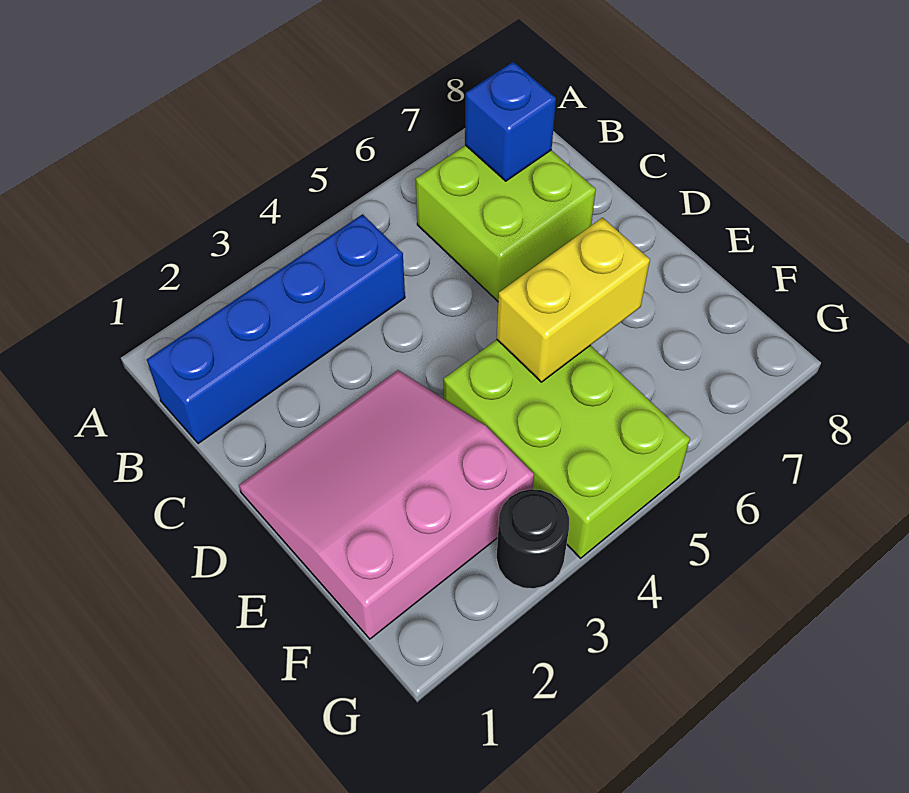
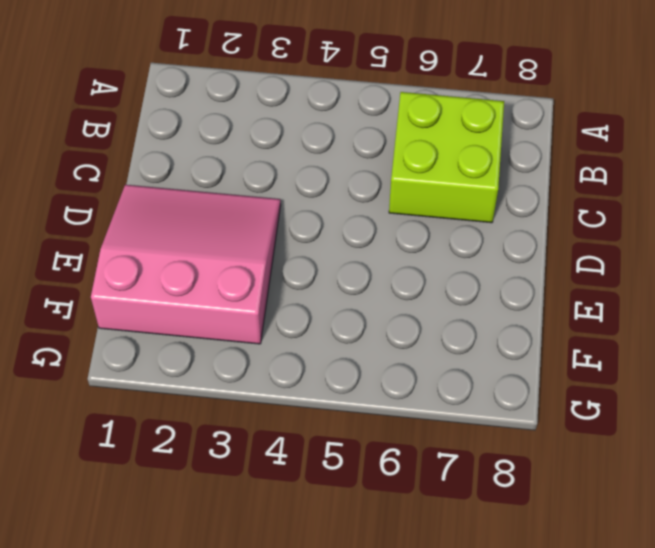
none -> blue brick B1:B4 level 1
none -> lime brick E4:G5 level 1

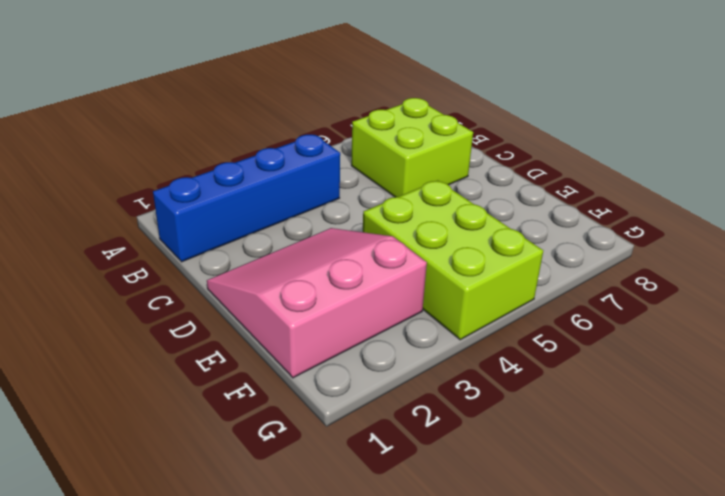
none -> black round brick G3 level 1
none -> blue brick B7 level 2

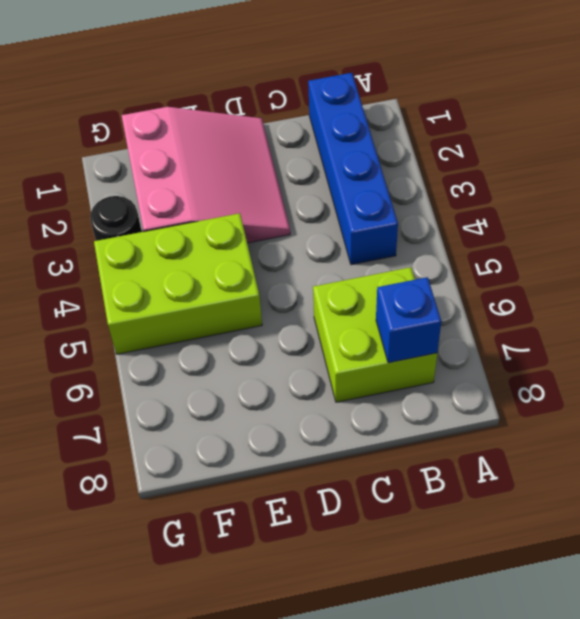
none -> yellow brick E5:E6 level 2

